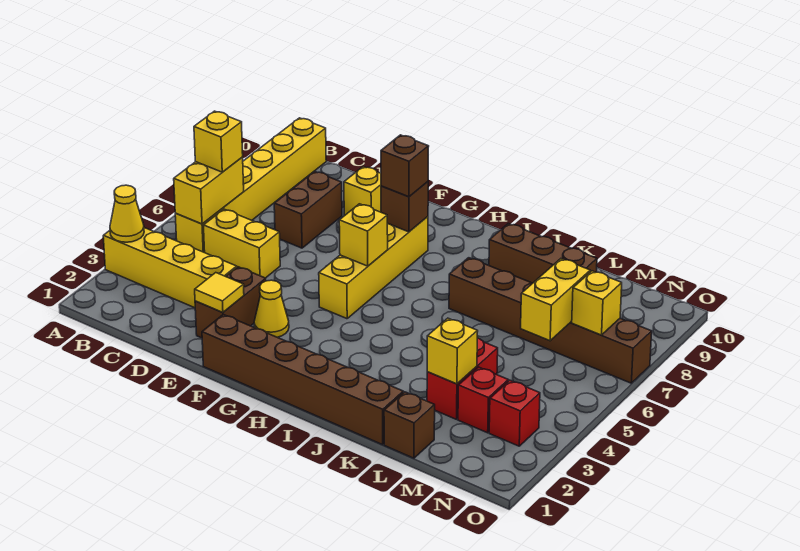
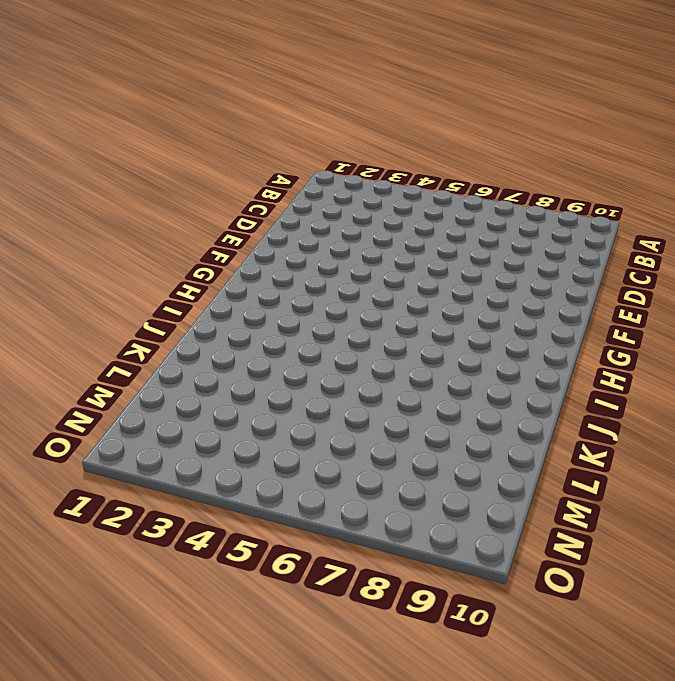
none -> yellow brick A3:D3 level 1
none -> yellow brick B5:B10 level 1
none -> yellow brick C5:D5 level 1

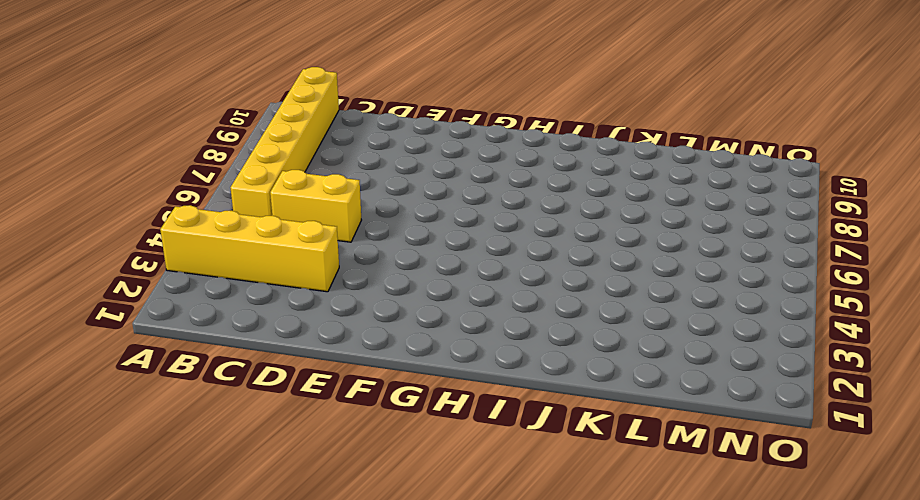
none -> brown brick D7:D8 level 1
none -> brown brick E2:E3 level 1
none -> yellow brick E9 level 1

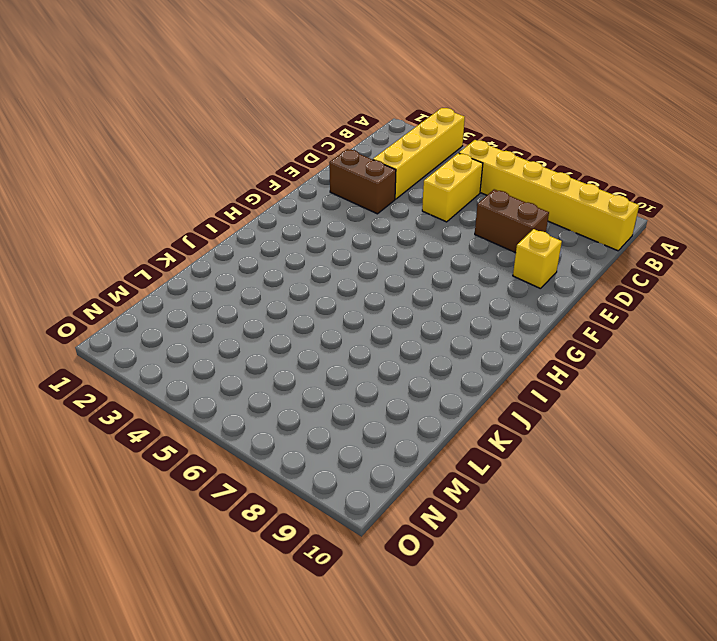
none -> brown brick F1:K1 level 1
none -> yellow cone F3 level 1
none -> yellow brick G5:G8 level 1

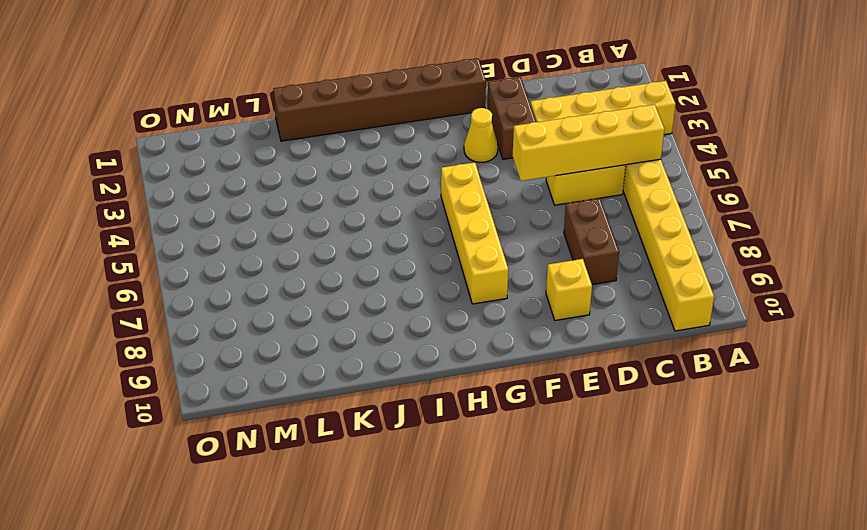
yellow brick B5:E5 level 2 -> yellow brick B5:B6 level 2
none -> brown brick J7:O7 level 1
none -> brown brick J9:L9 level 1
none -> brown brick L1 level 1

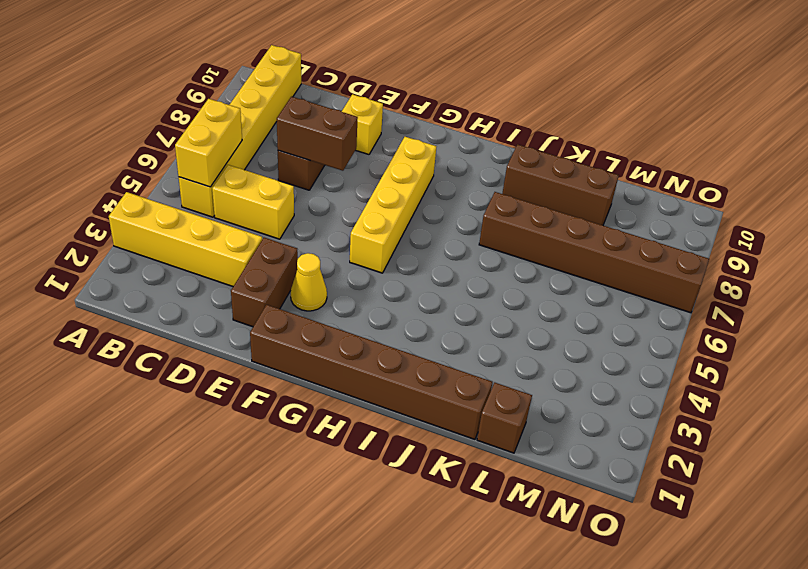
brown brick D7:E7 level 2 -> none
none -> red brick L3:L4 level 1
none -> red brick M3 level 1
none -> red brick N3 level 1

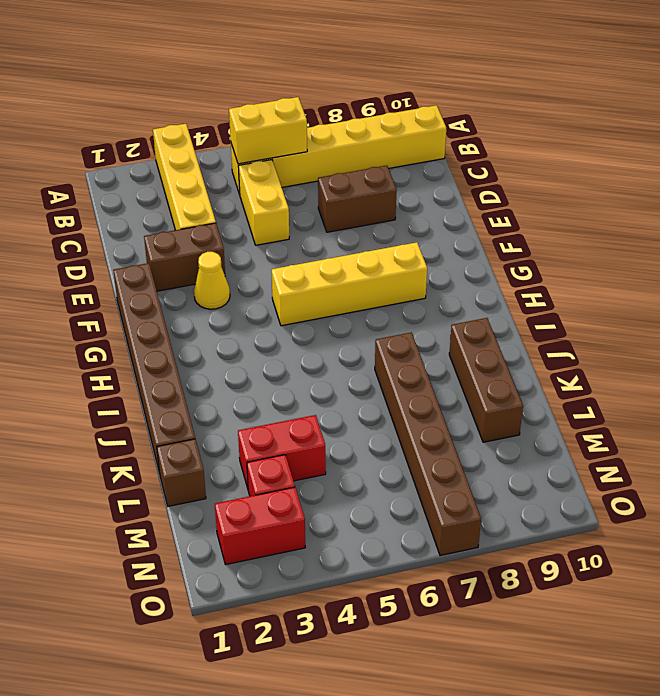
red brick N2:N3 level 1 -> red brick N3 level 1
none -> yellow brick E9 level 1
none -> yellow cone A3 level 2
none -> yellow tile E2 level 2

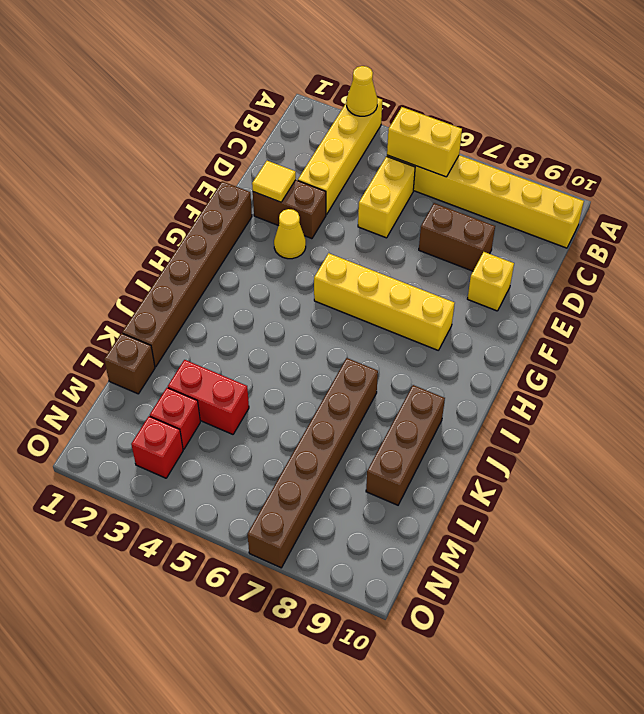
none -> yellow brick G6 level 2
none -> brown brick G8 level 2
none -> yellow brick L3 level 2

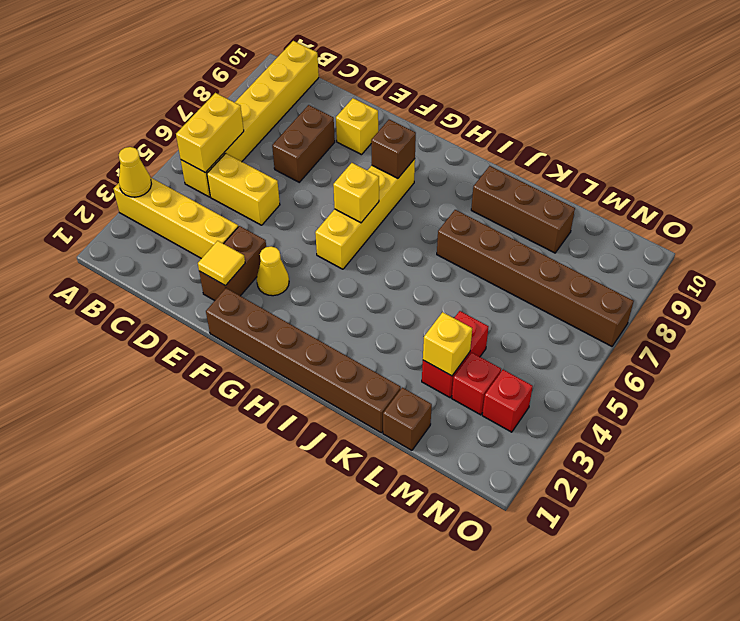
none -> yellow brick M6:M7 level 2
none -> yellow brick N7 level 2
none -> yellow brick B6 level 3

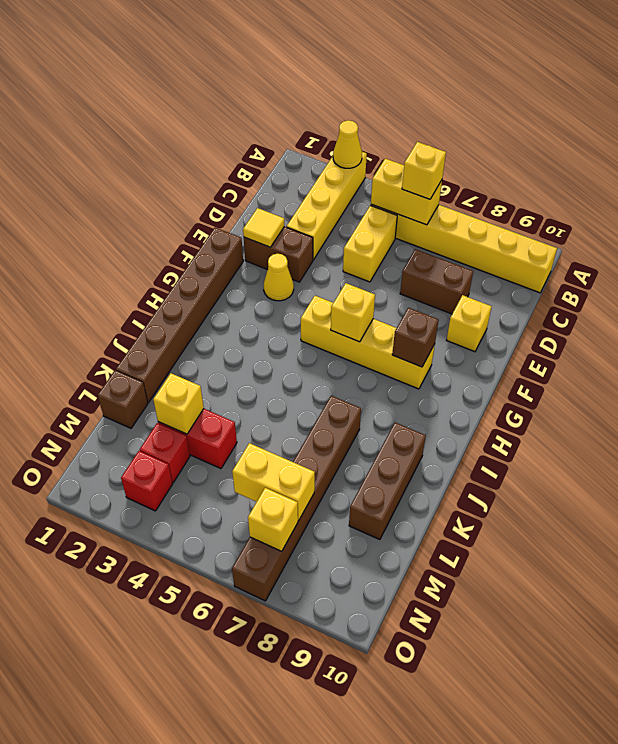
none -> brown brick G8 level 3

